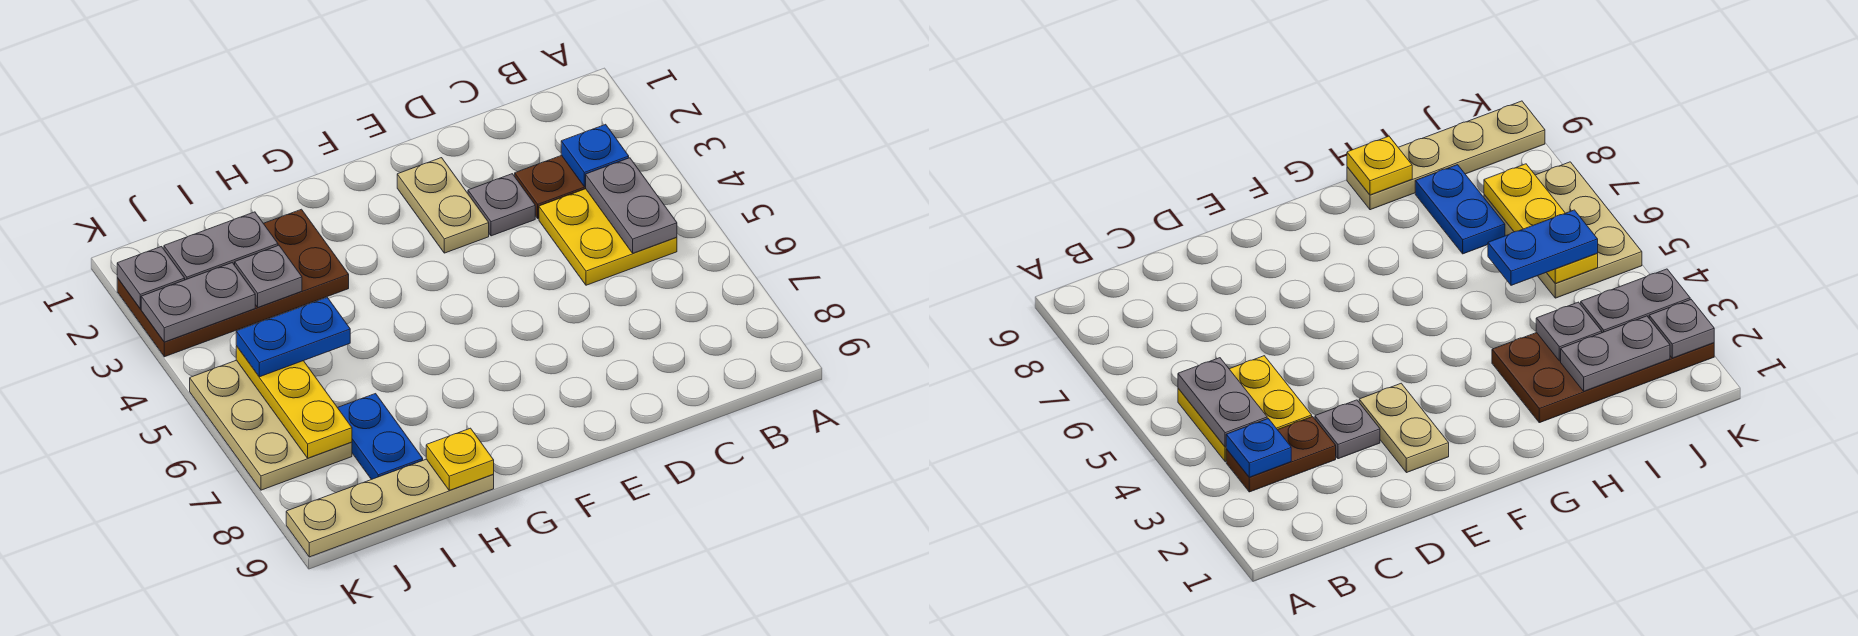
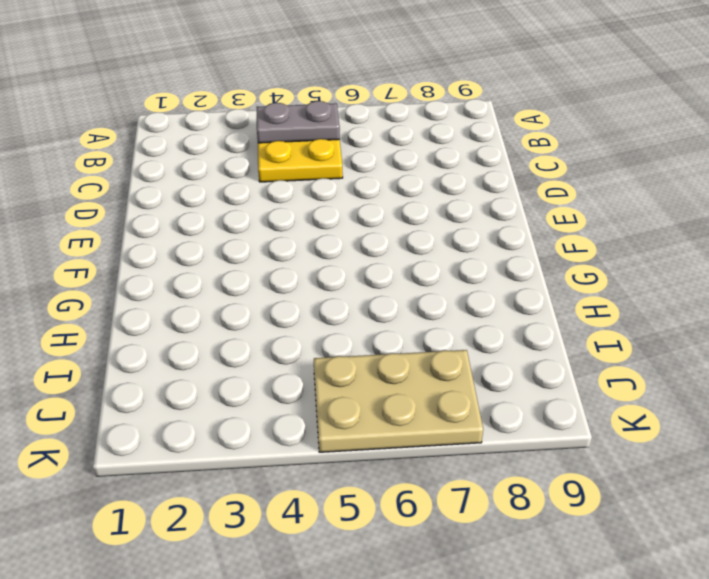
none -> brown plate B3:C3 level 1
none -> grey plate D3 level 1
none -> tan plate E2:E3 level 1

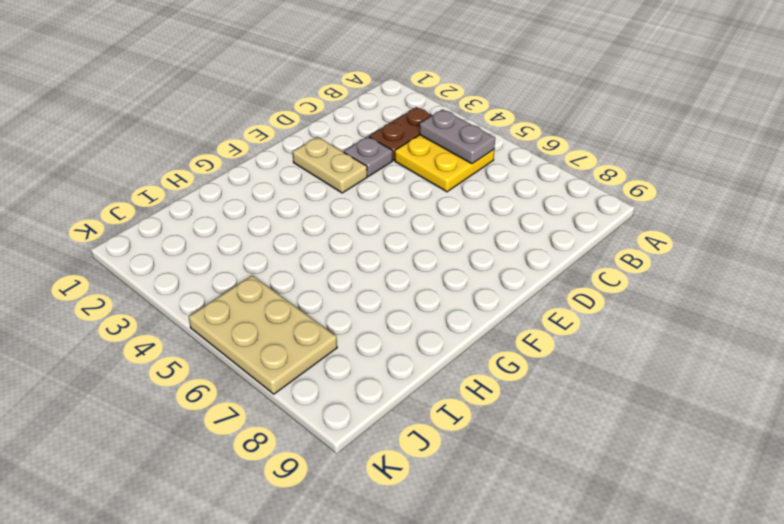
none -> brown plate H2:K3 level 1
none -> tan plate H9:K9 level 1
none -> blue plate I7:I8 level 1

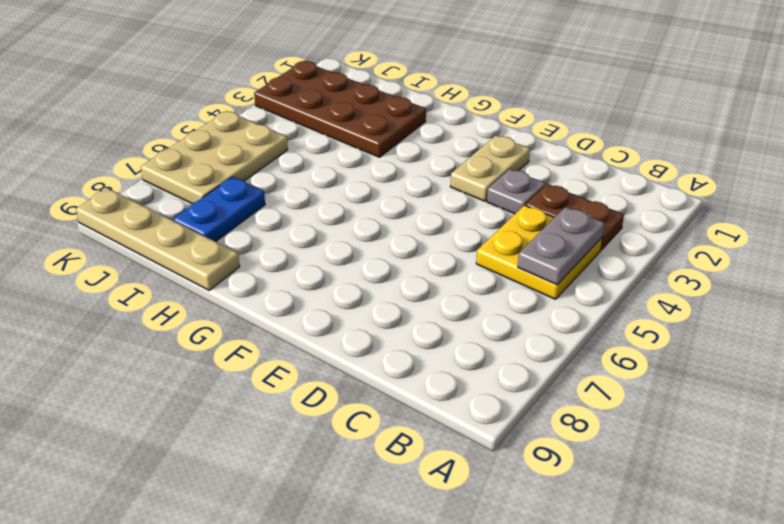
none -> blue plate B3 level 2
none -> yellow plate H9 level 2
none -> grey plate I2:J2 level 2

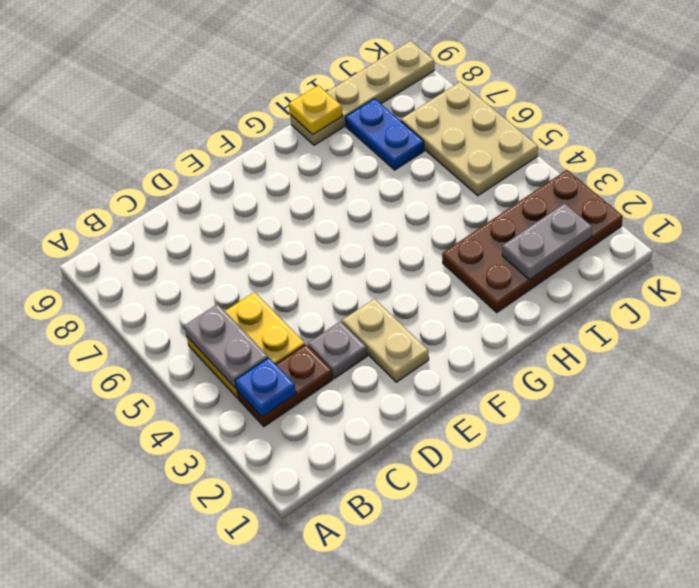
none -> grey plate I3 level 2
none -> grey plate J3:K3 level 2
none -> yellow plate J5:J7 level 2

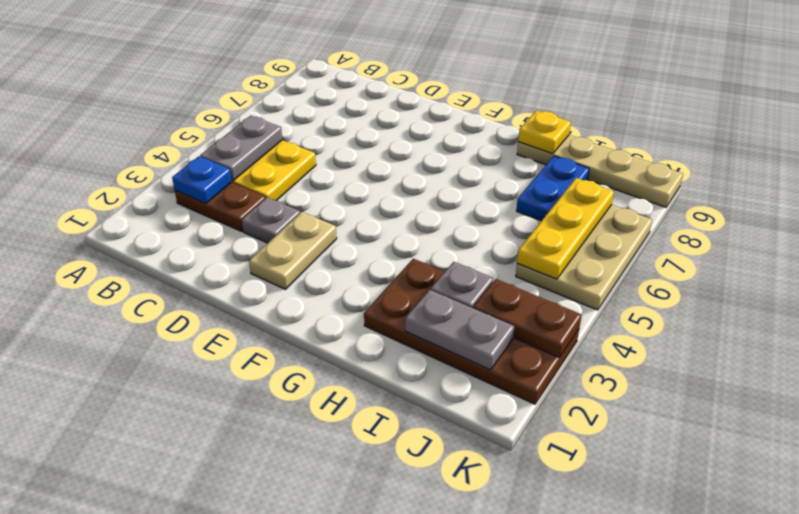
brown plate J3:K3 level 2 -> grey plate J3:K3 level 2
none -> grey plate K2 level 2
none -> blue plate I5:J5 level 3

